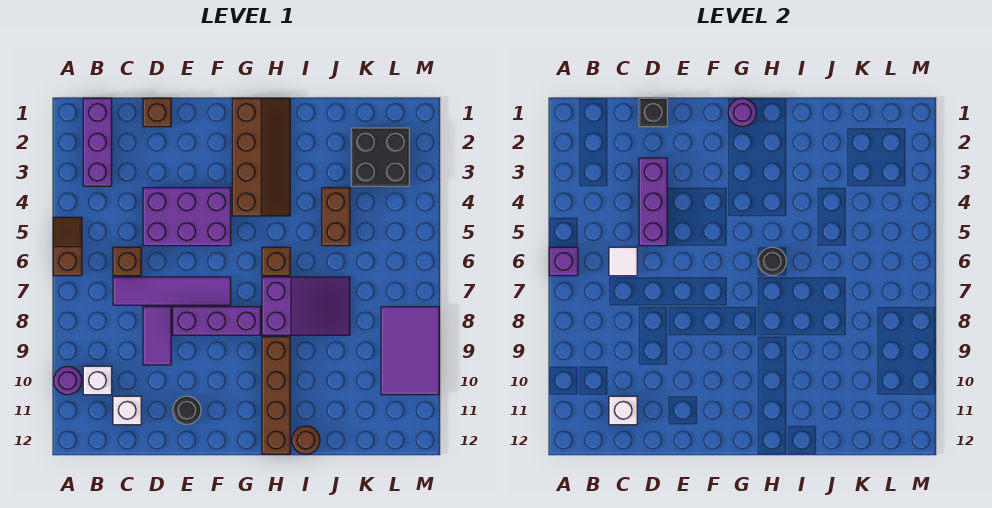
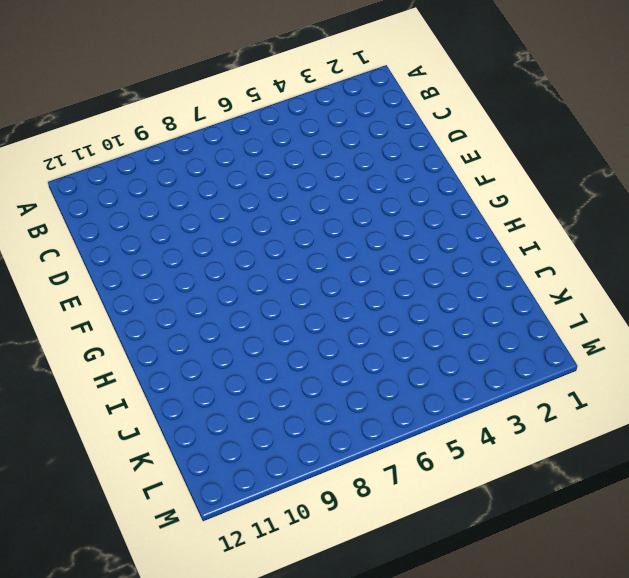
none -> brown slope A5:A6 level 1 top 6
none -> purple round brick A10 level 1
none -> purple brick B1:B3 level 1

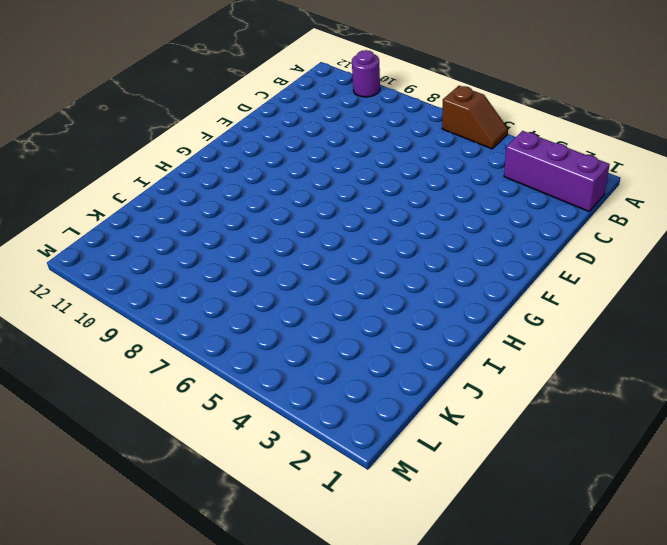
none -> white brick B10 level 1
none -> brown brick C6 level 1
none -> purple tile C7:F7 level 1

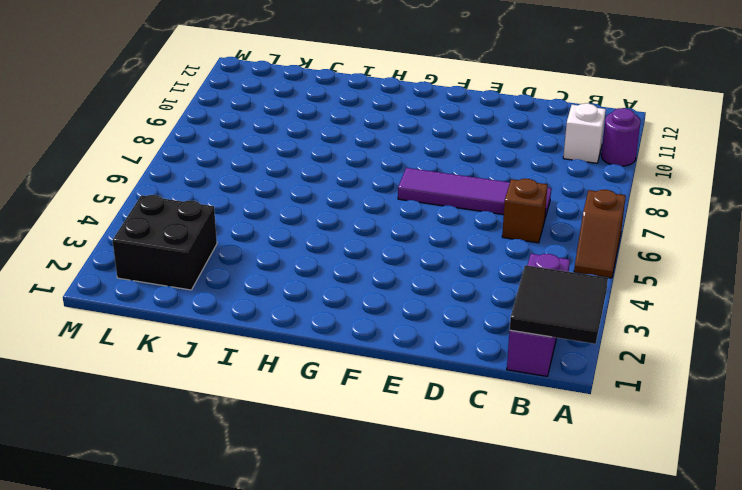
black tile A1:B2 level 2 -> none
none -> white brick C11 level 1
none -> brown brick D1 level 1
none -> purple brick D4:F5 level 1

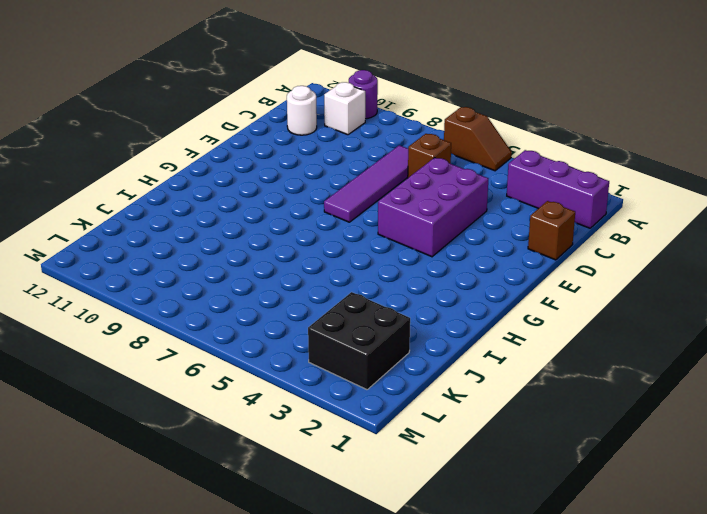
white round brick C11 level 1 -> white brick C11 level 1
none -> purple tile D8:D9 level 1
none -> purple brick E8:G8 level 1
none -> black round brick E11 level 1

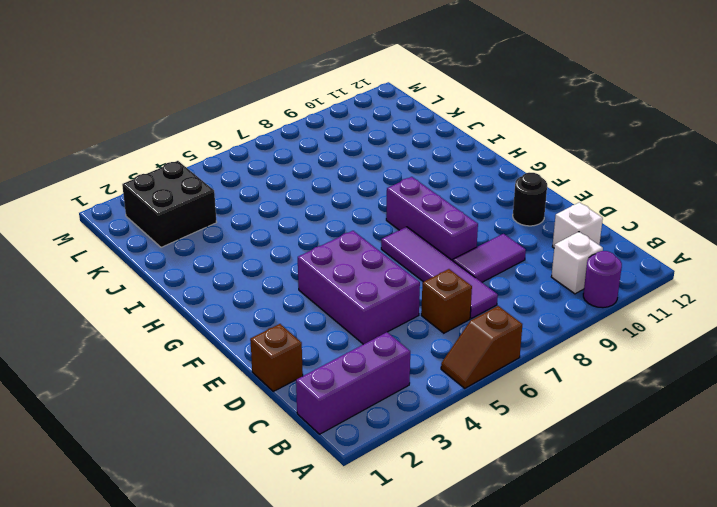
none -> brown slope G1:H4 level 1 top G
none -> brown brick H6 level 1
none -> purple slope H7:J8 level 1 top H

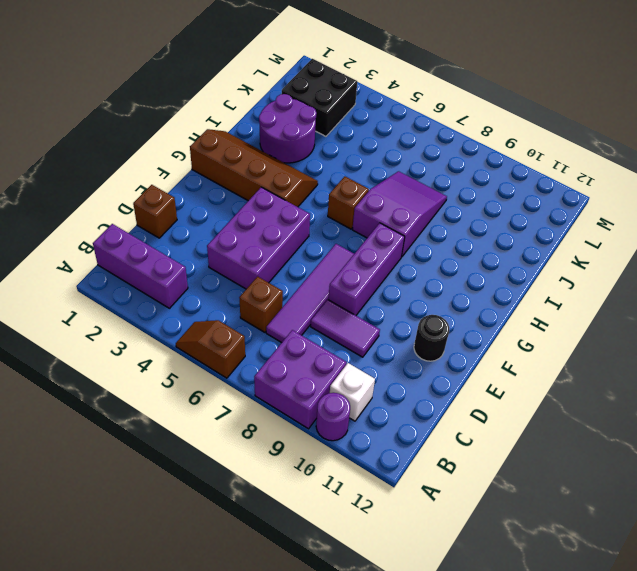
purple brick A8:B9 level 1 -> none
purple round brick I2:J3 level 1 -> none
none -> white brick C11 level 1
none -> brown brick H9:H12 level 1
none -> brown round brick I12 level 1

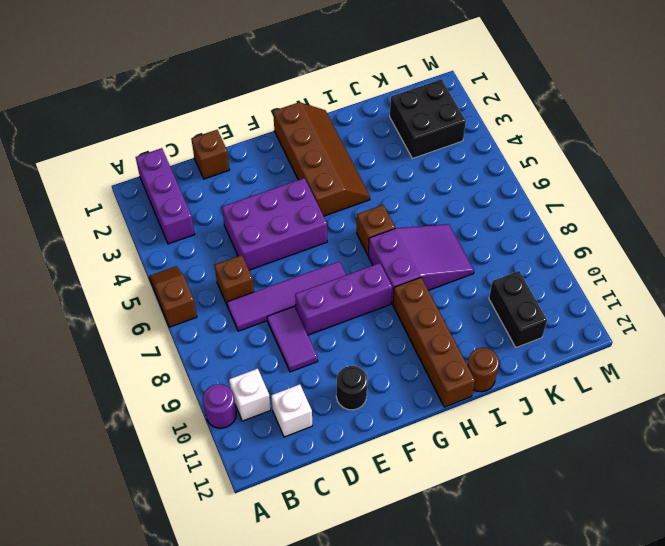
black brick K10:K11 level 1 -> none
none -> brown brick J4:J5 level 1
none -> purple tile L8:M10 level 1
none -> purple brick A6 level 2

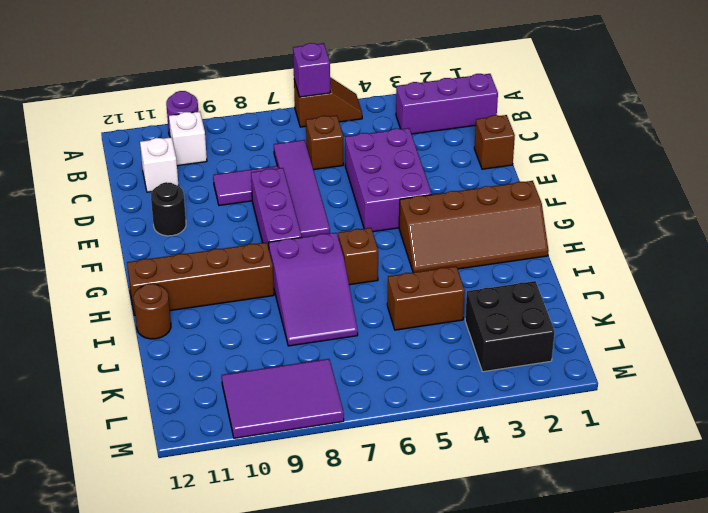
none -> white tile C6 level 2
none -> white brick C11 level 2
none -> black brick D1 level 2

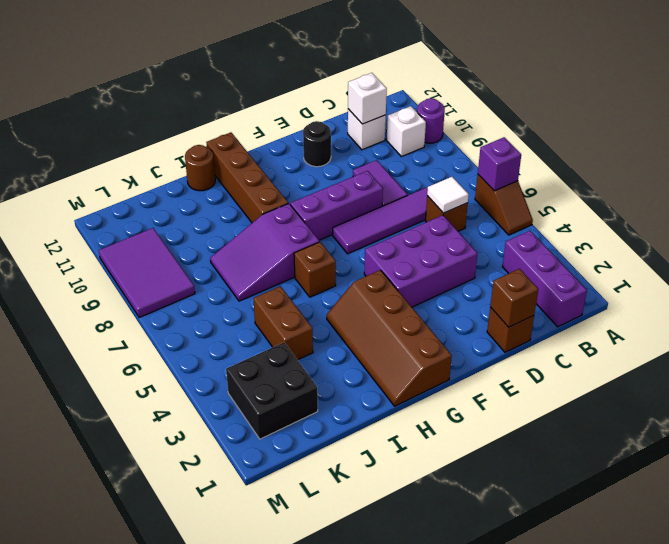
brown brick D1 level 2 -> black brick D1 level 2
none -> purple brick D3:D5 level 2
none -> purple round brick G1 level 2
none -> black round brick H6 level 2

